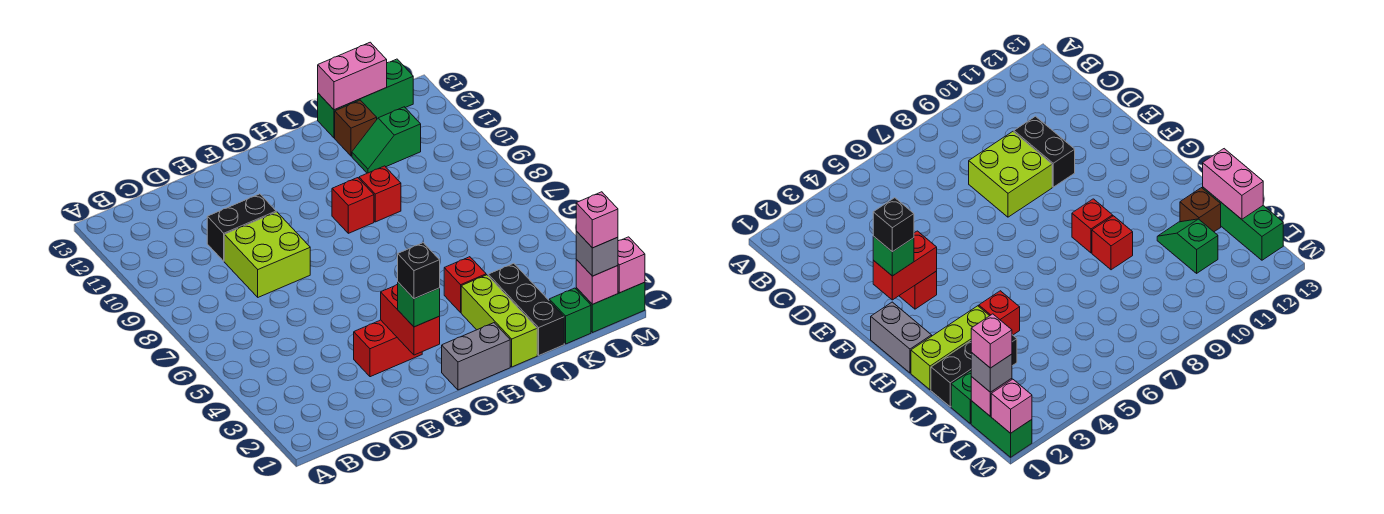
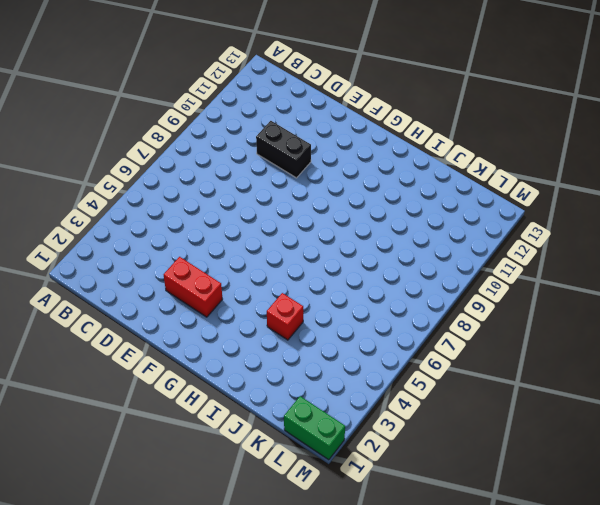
none -> lime brick D8:E9 level 1
none -> grey brick G1:H1 level 1
none -> red brick H9 level 1

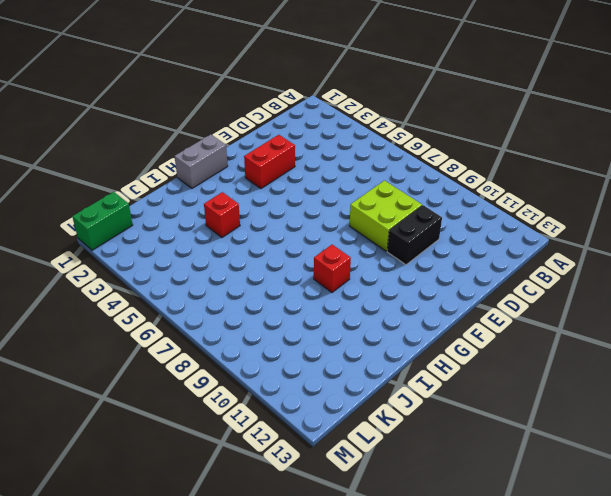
none -> lime brick I1:I3 level 1
none -> red brick I9 level 1
none -> black brick J1:J3 level 1

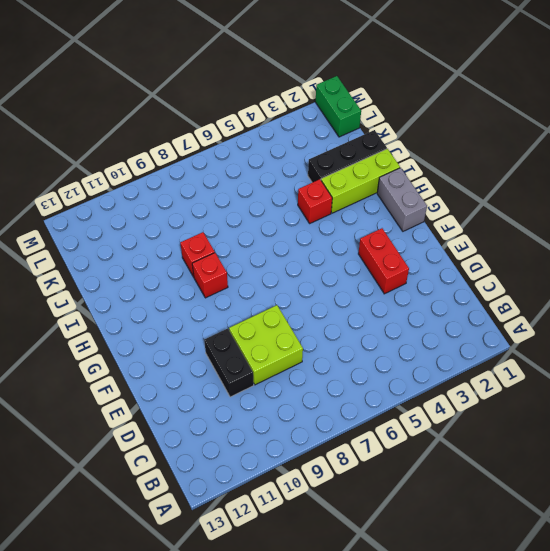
none -> green slope J11:K11 level 1 top K
none -> brown brick J12 level 1
none -> green brick J13:L13 level 1

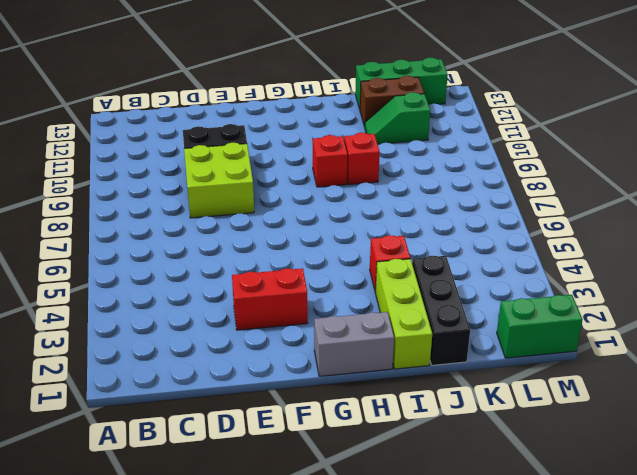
brown brick J12:K12 level 1 -> brown brick J12 level 1
none -> green brick K1 level 1
none -> red brick F2:F3 level 2
none -> pink brick J13:K13 level 2

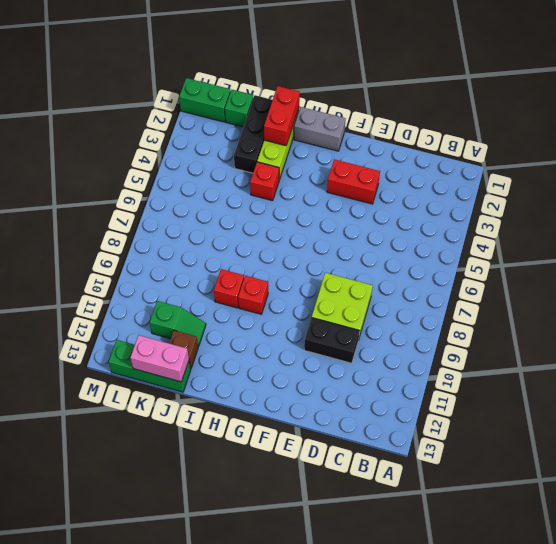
red brick I1:I2 level 2 -> red brick F2:F3 level 2
none -> pink brick L1 level 2
none -> pink brick M1 level 2
none -> green brick F2 level 3

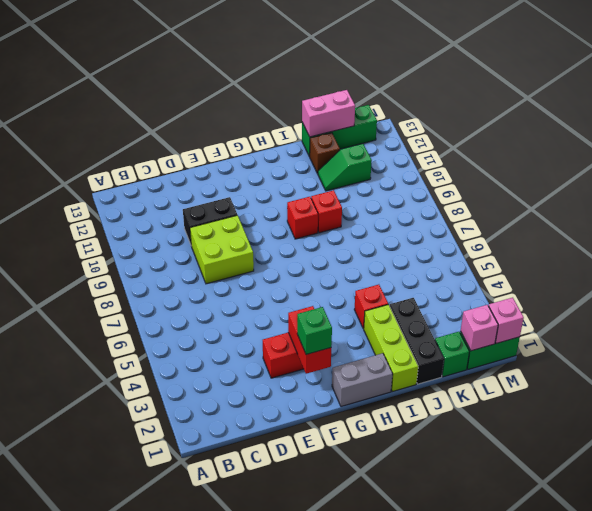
none -> grey brick L1 level 3
none -> black brick F2 level 4
none -> pink brick L1 level 4

